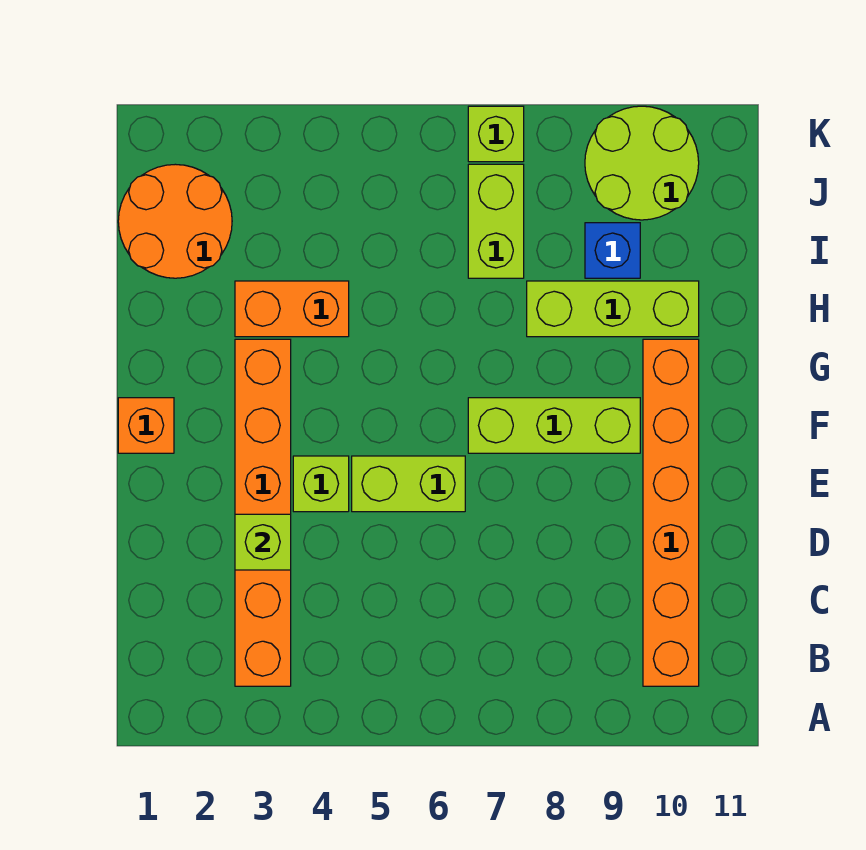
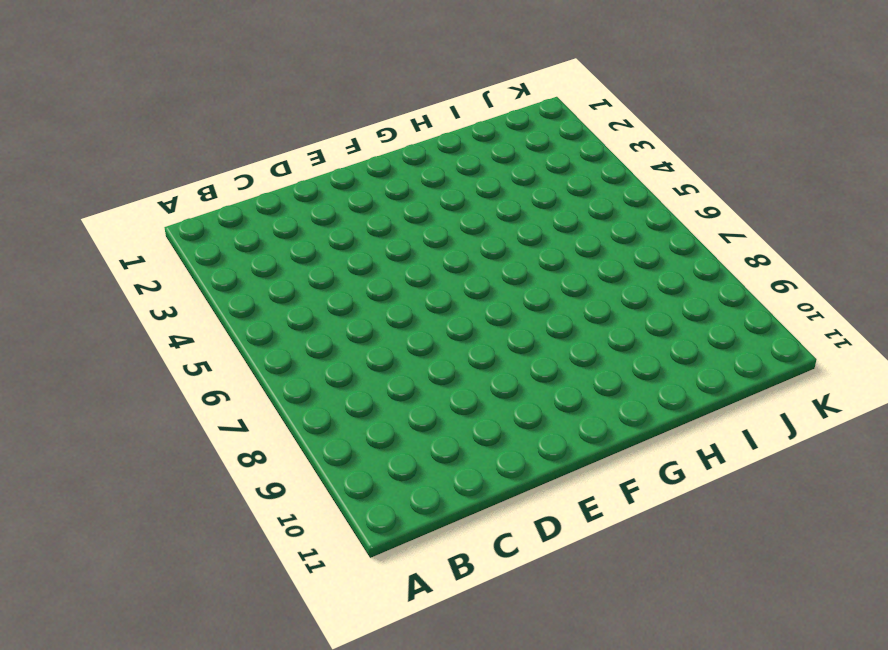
none -> orange brick B3:G3 level 1
none -> orange brick B10:G10 level 1
none -> lime brick E4 level 1

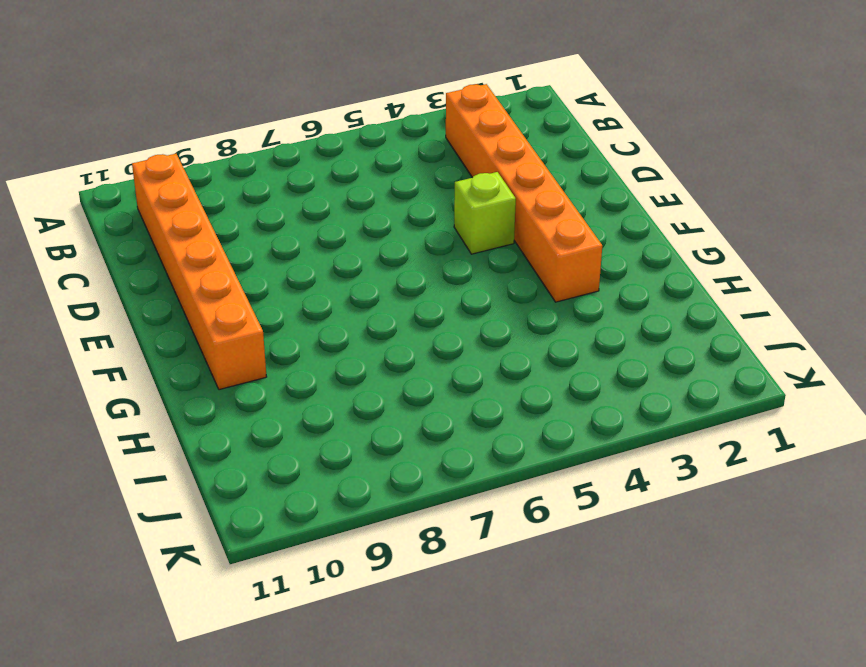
none -> lime brick E5:E6 level 1
none -> orange brick F1 level 1
none -> lime brick F7:F9 level 1

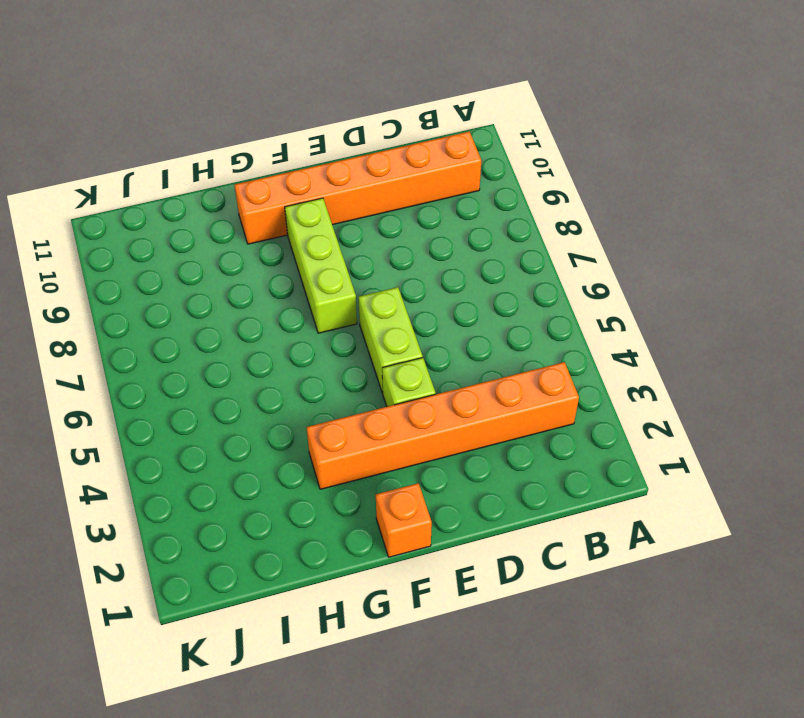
none -> orange brick H3:H4 level 1
none -> lime brick H8:H10 level 1
none -> orange round brick I1:J2 level 1

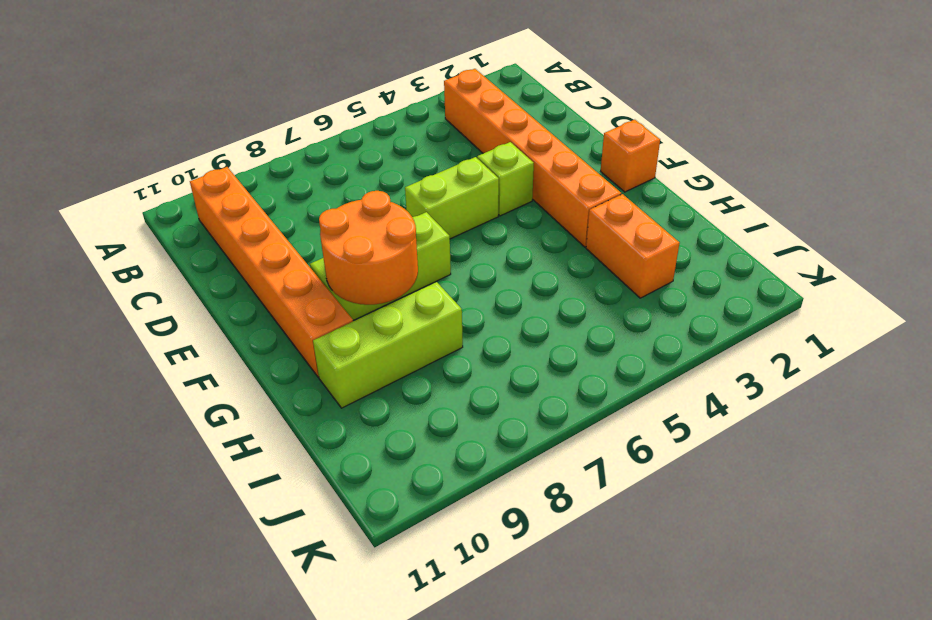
orange round brick F8:G9 level 2 -> orange round brick I1:J2 level 1
orange brick H3:I3 level 1 -> orange brick H3:H4 level 1
none -> lime brick I7:J7 level 1
none -> blue brick I9 level 1
none -> lime round brick J9:K10 level 1

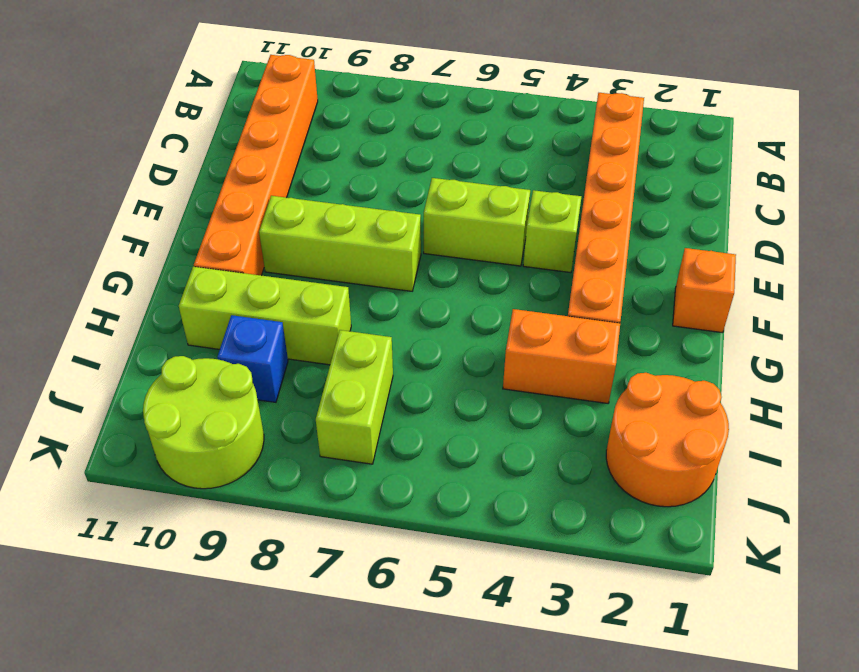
none -> lime brick K7 level 1
none -> lime brick D3 level 2

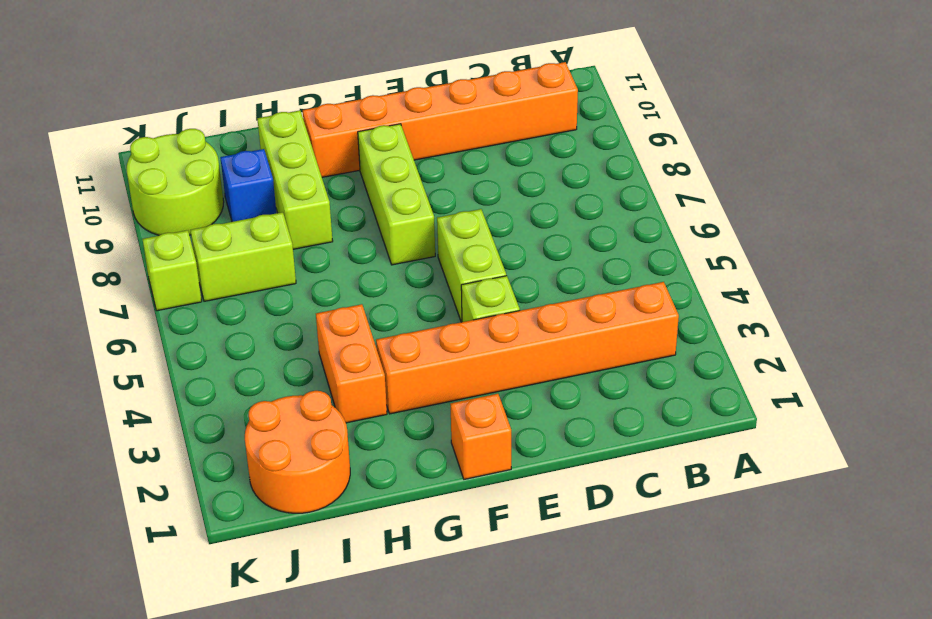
none -> lime brick D3 level 2

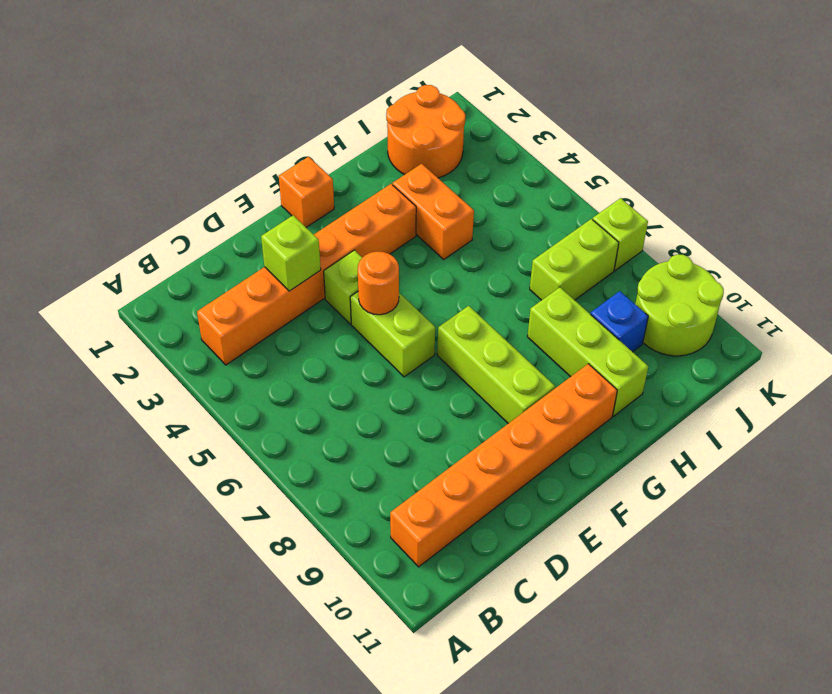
orange round brick E5 level 2 -> none

